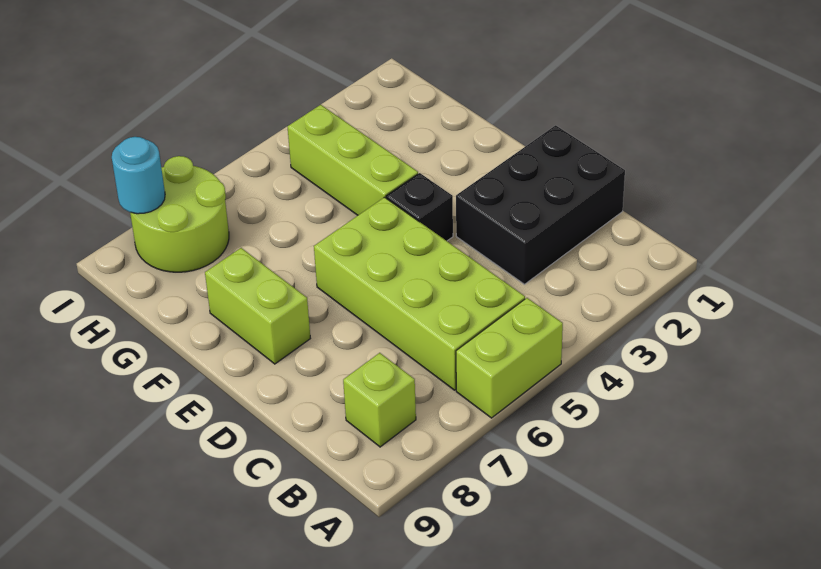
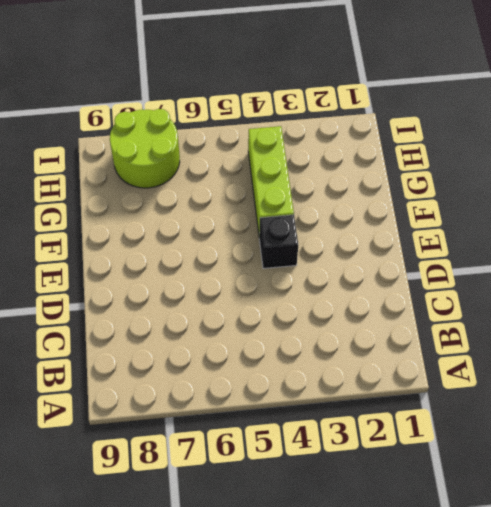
none -> lime brick A5:A6 level 1
none -> lime brick B5:E6 level 1

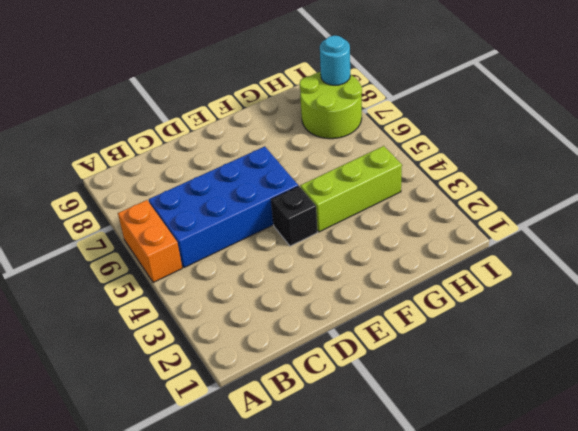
orange brick A5:A6 level 1 -> lime brick A5:A6 level 1
blue brick B5:E6 level 1 -> lime brick B5:E6 level 1
none -> lime brick B8 level 1
none -> black brick C1:D3 level 1

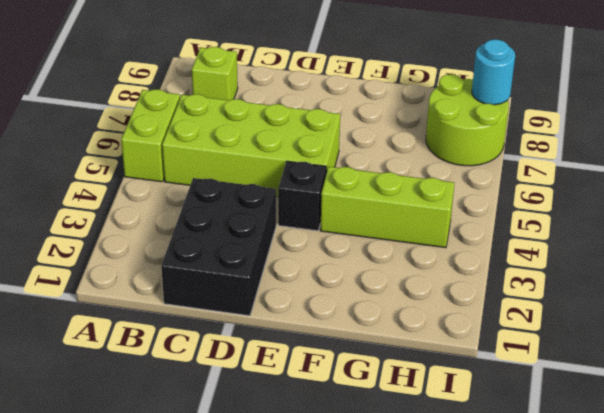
none -> lime brick E8:F8 level 1

